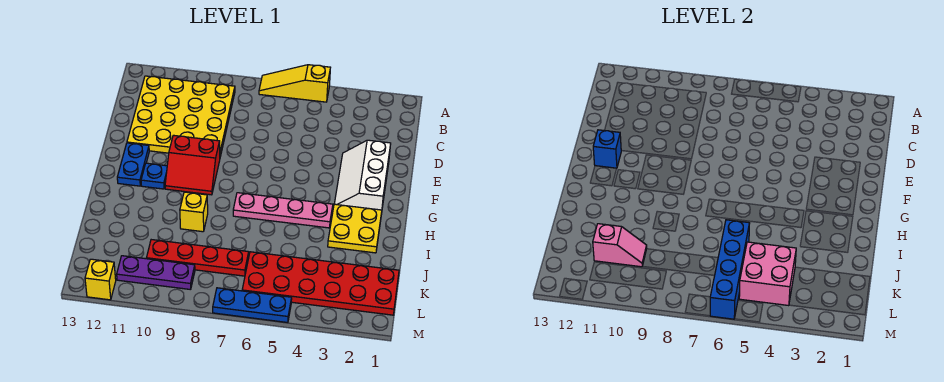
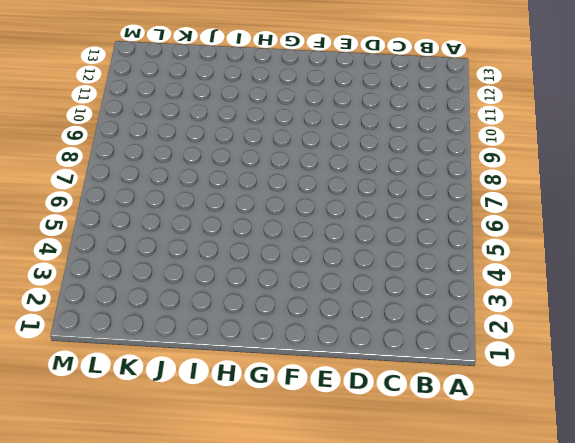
none -> yellow slope A5:A7 level 1 top 5
none -> yellow plate B9:E12 level 1
none -> white slope E2:G3 level 1 top 2

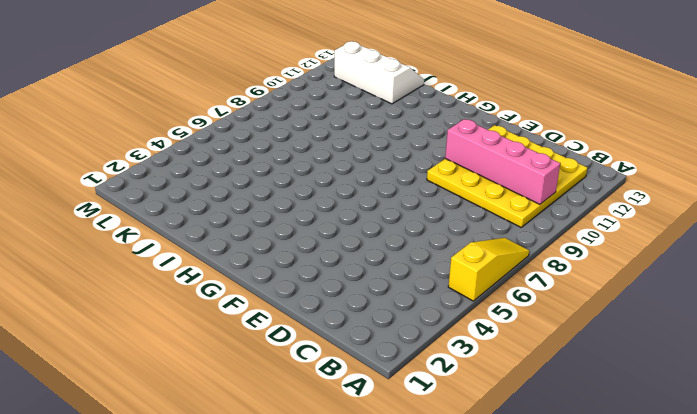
pink brick B10:E10 level 2 -> none
white slope J12:L13 level 1 top 12 -> white slope E2:G3 level 1 top 2
none -> red slope F9:G10 level 1 top F
none -> blue plate F12:G12 level 1
none -> blue plate G11 level 1

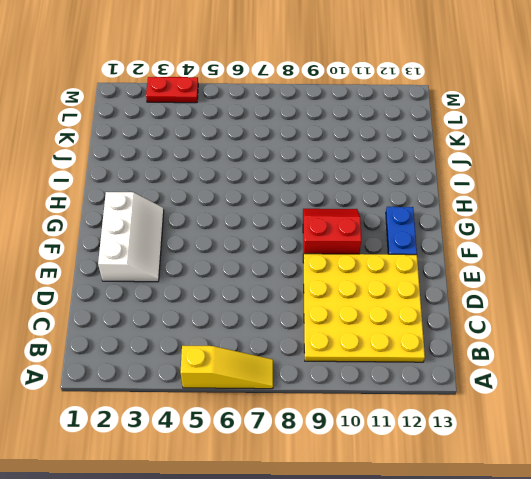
red plate M3:M4 level 1 -> none
none -> blue plate G11 level 1
none -> yellow plate H2:I3 level 1
none -> pink plate H4:H7 level 1

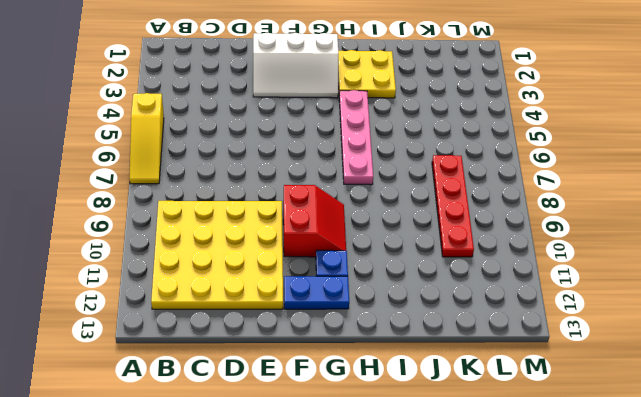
none -> yellow brick I9 level 1
none -> red plate K1:L6 level 1
none -> purple plate L9:L11 level 1

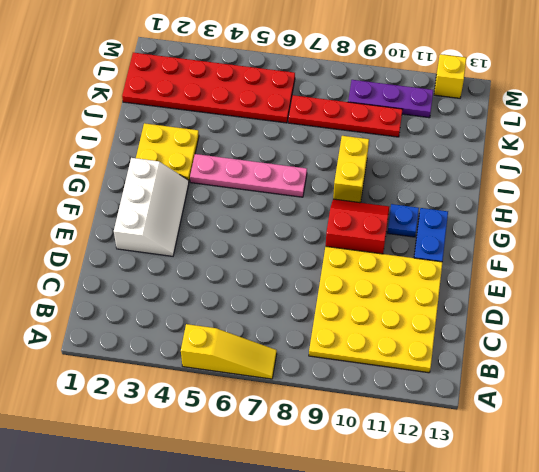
yellow brick H9:I9 level 1 -> yellow brick I9 level 1
none -> blue plate M5:M7 level 1
none -> blue brick F12 level 2
none -> blue brick J6:M6 level 2

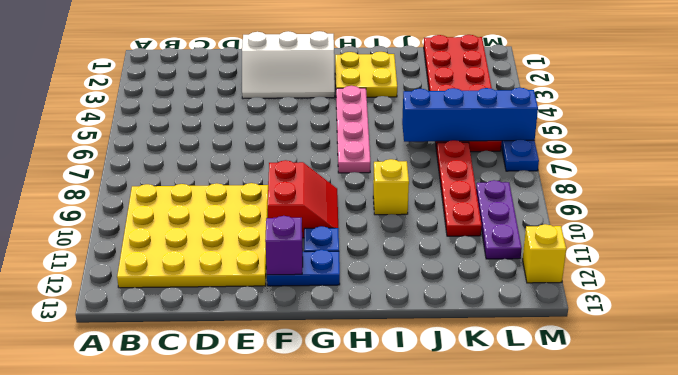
purple brick F12 level 2 -> blue brick F12 level 2
none -> yellow slope A5:A7 level 1 top 5
none -> pink brick K4:L5 level 2
none -> pink slope K10:K11 level 2 top 11

